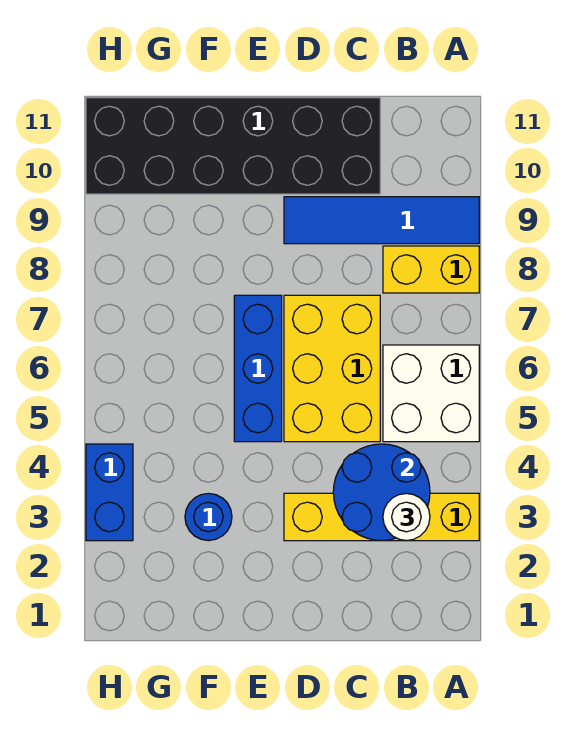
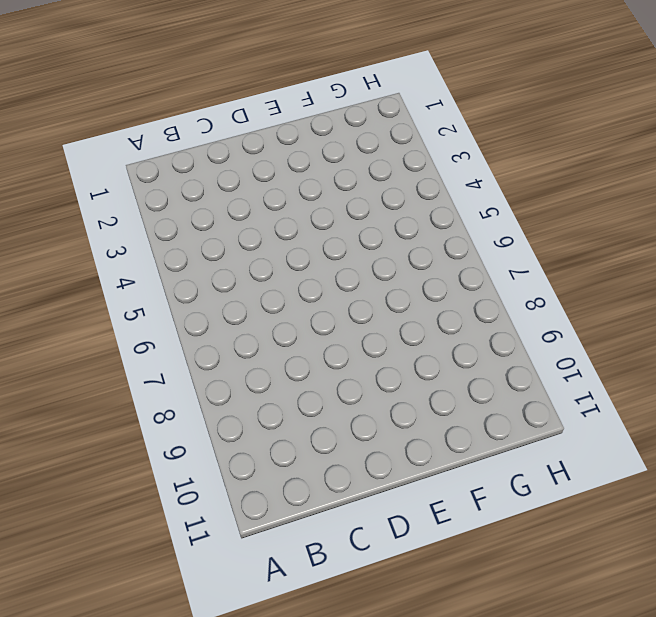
none -> yellow brick A3:D3 level 1
none -> white brick A5:B6 level 1

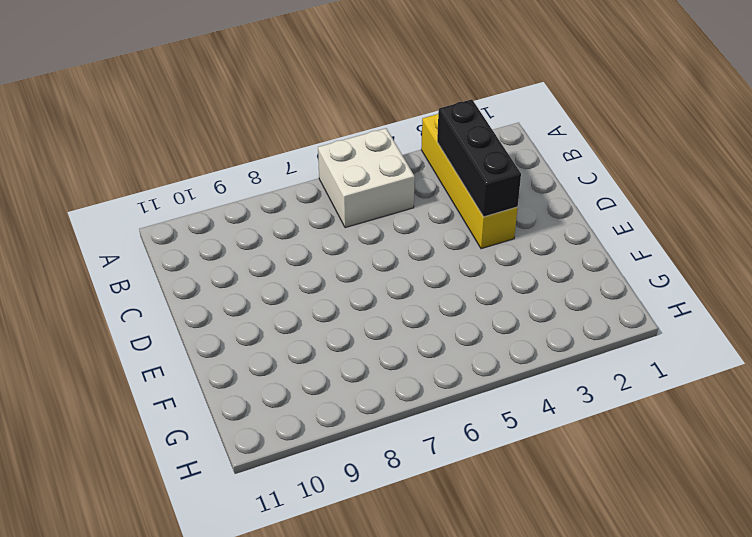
black brick B3:D3 level 2 -> blue round brick B3:C4 level 2
none -> yellow brick A8:B8 level 1
none -> blue tile A9:D9 level 1

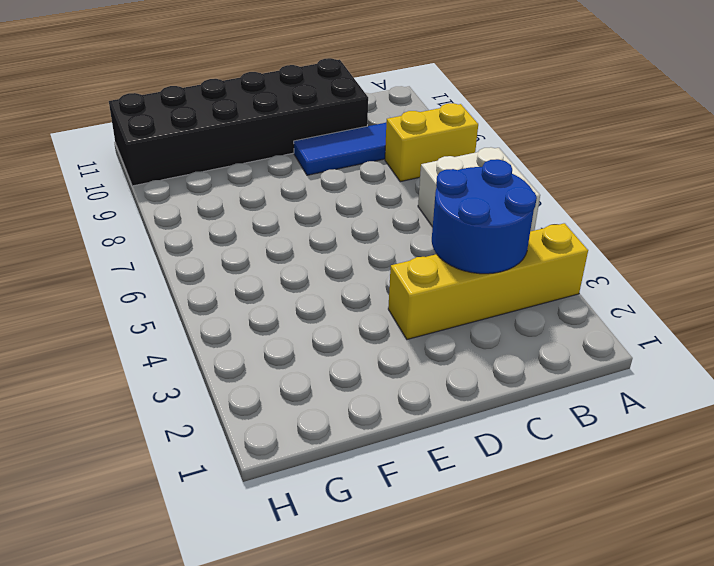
none -> yellow brick C5:D7 level 1
none -> blue brick E5:E7 level 1

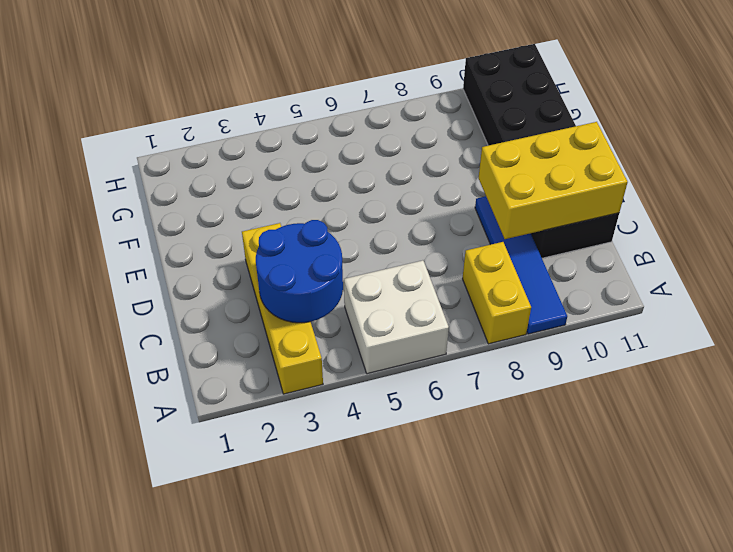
yellow brick C9:D11 level 2 -> yellow brick C5:D7 level 1
none -> blue brick E5:E7 level 1
none -> blue round brick F3 level 1

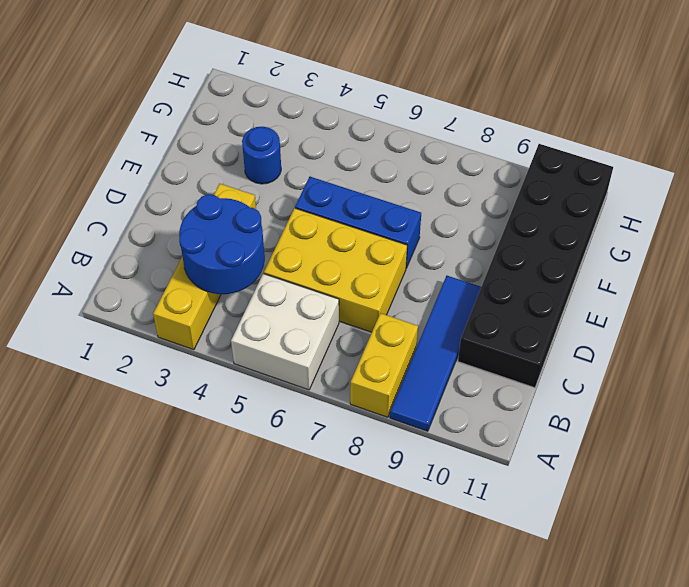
none -> blue brick H3:H4 level 1
none -> white round brick B3 level 3

